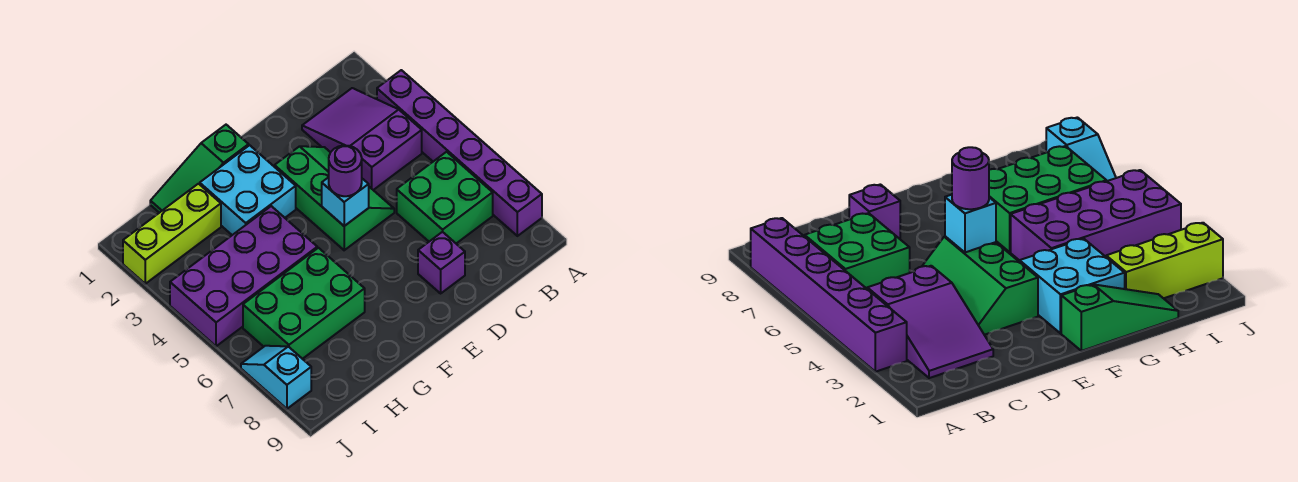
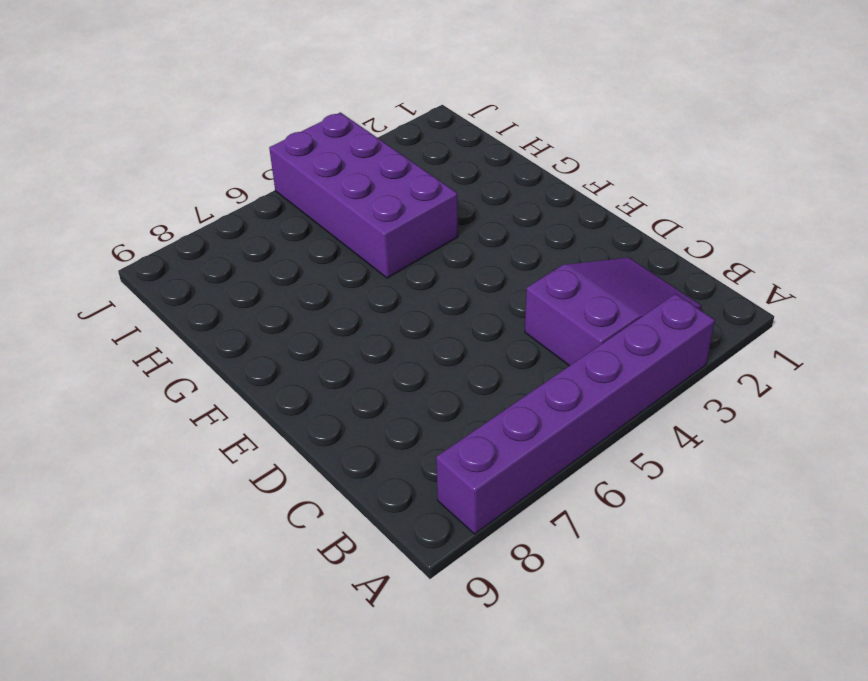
none -> green brick B6:C7 level 1
none -> green slope D3:E5 level 1 top E
none -> purple brick D8 level 1

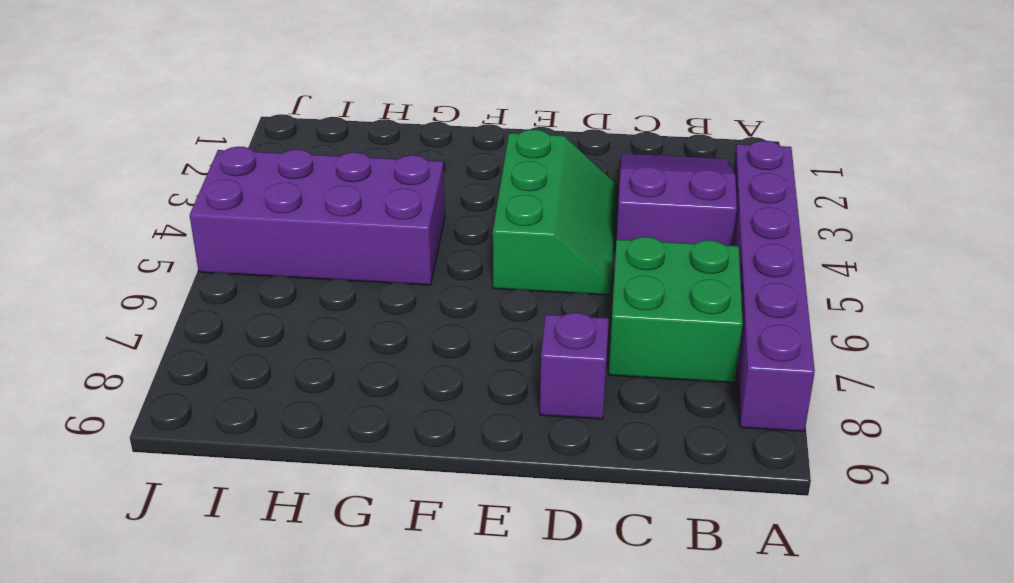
none -> green slope F1:H1 level 1 top F
none -> cyan brick F2:G3 level 1
none -> green brick G6:I7 level 1

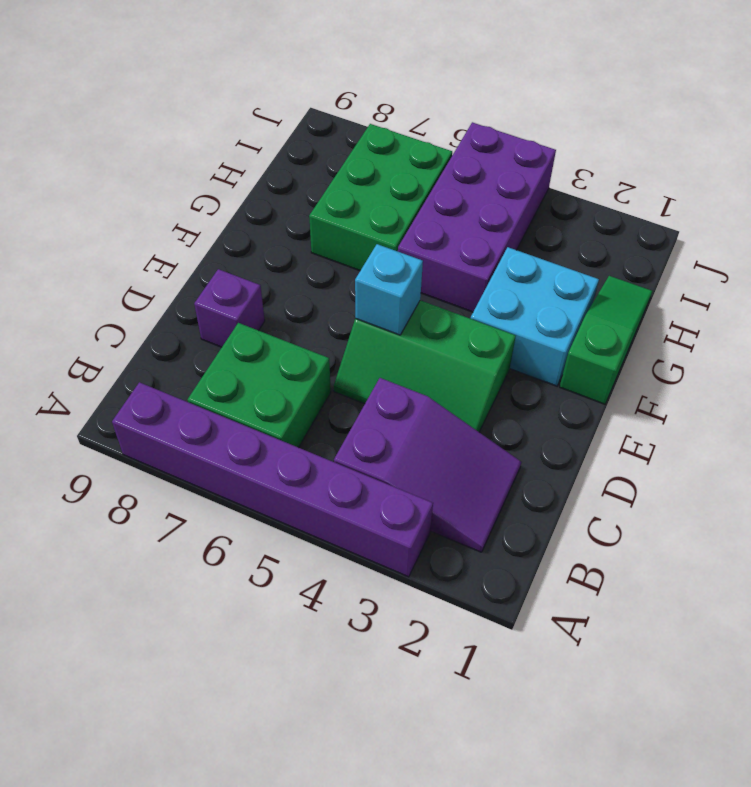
none -> lime brick H2:J2 level 1
none -> cyan slope J7:J8 level 1 top 8
none -> purple round brick E5 level 3

